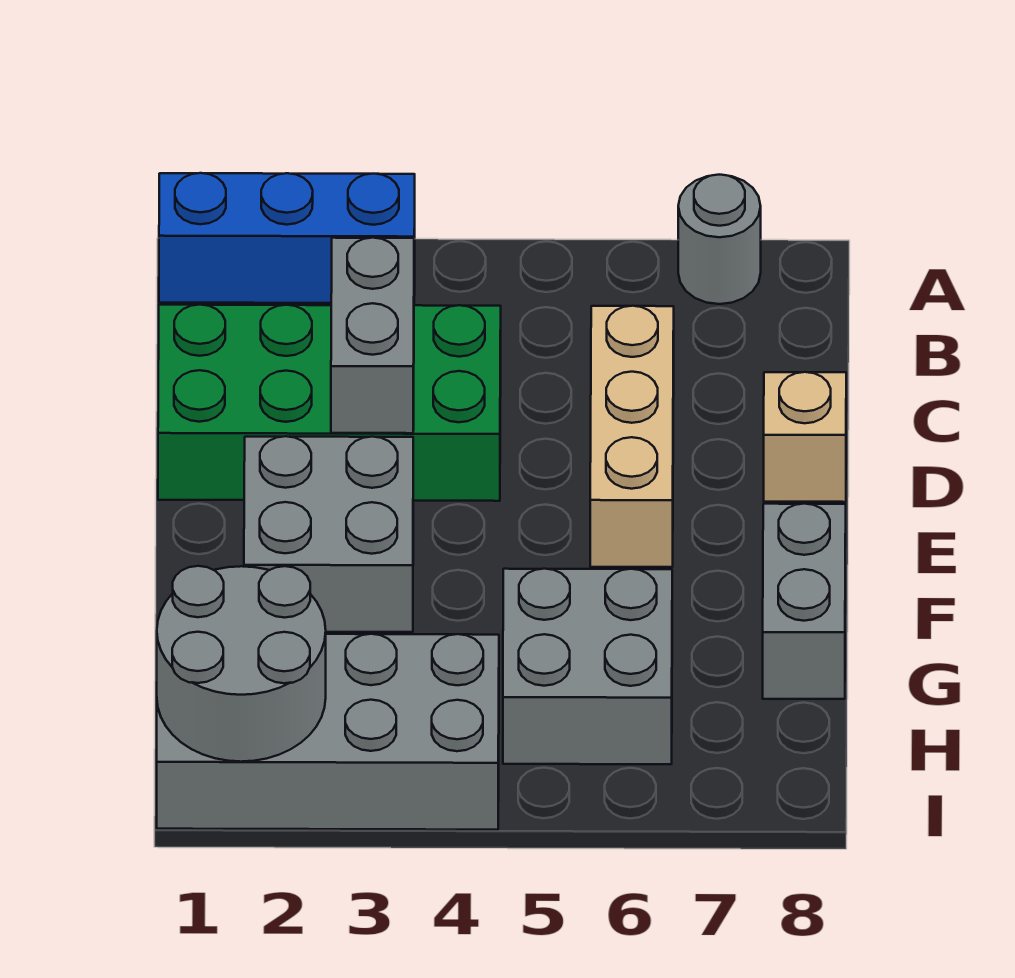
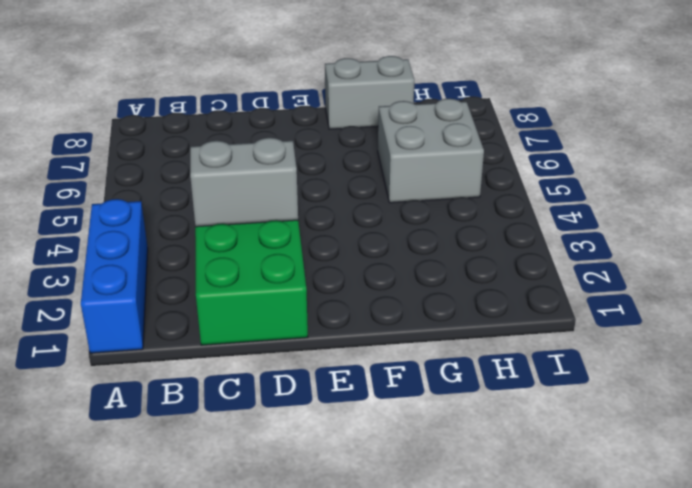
none -> grey round brick A7 level 1
none -> tan brick C6:E6 level 1

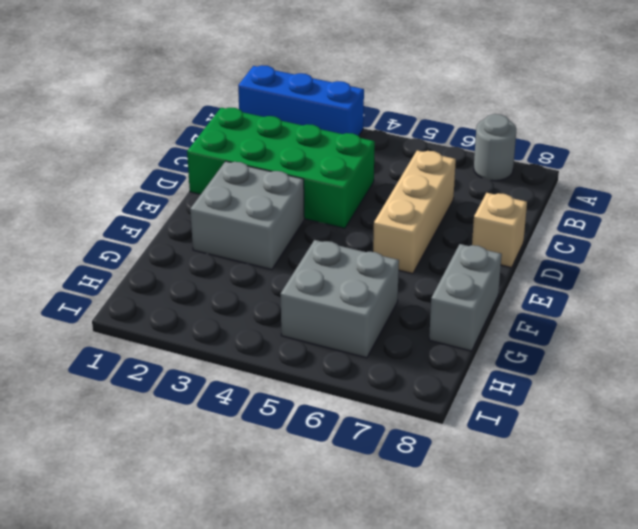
none -> grey brick H1:I4 level 1
none -> grey brick C3:D3 level 2

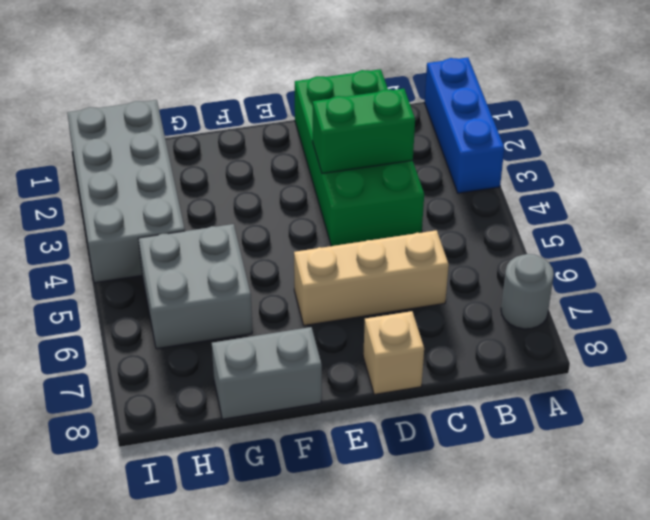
green brick C3:D3 level 2 -> grey brick C3:D3 level 2
none -> grey brick E2:F3 level 1
none -> grey round brick H1:I2 level 2

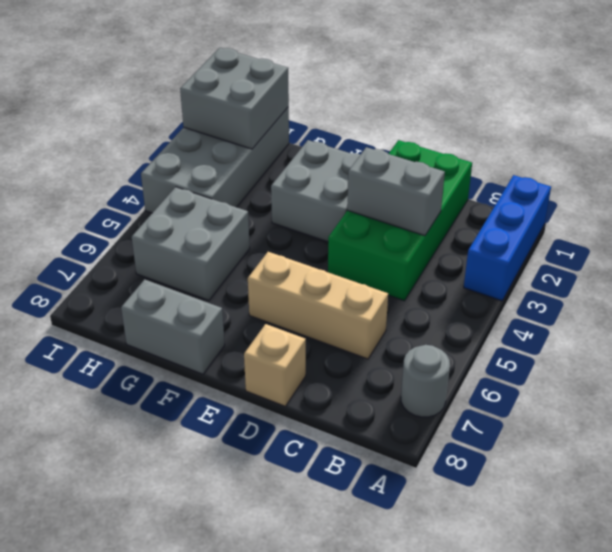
grey brick H1:I2 level 2 -> grey round brick H1:I2 level 2

